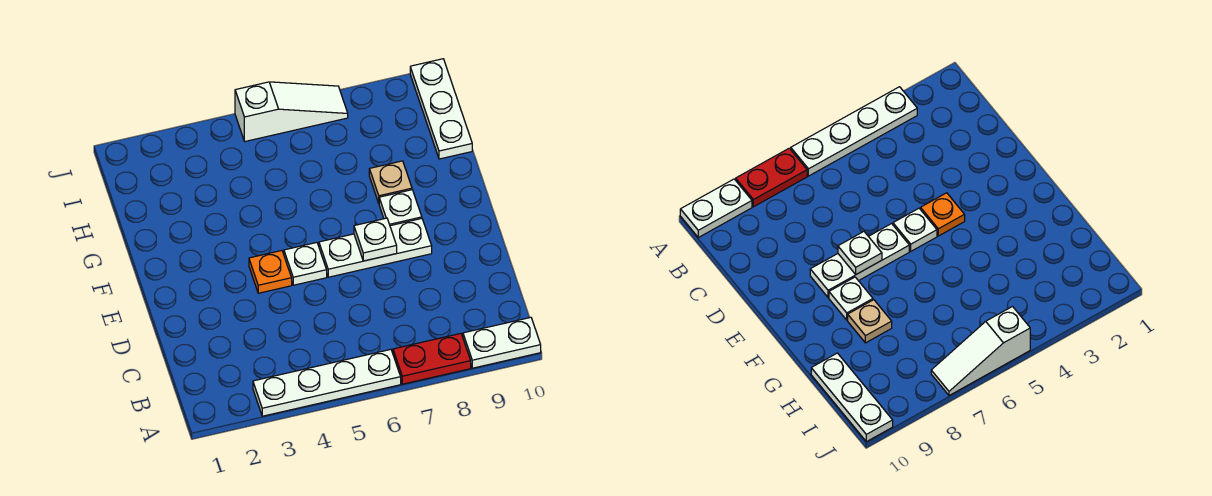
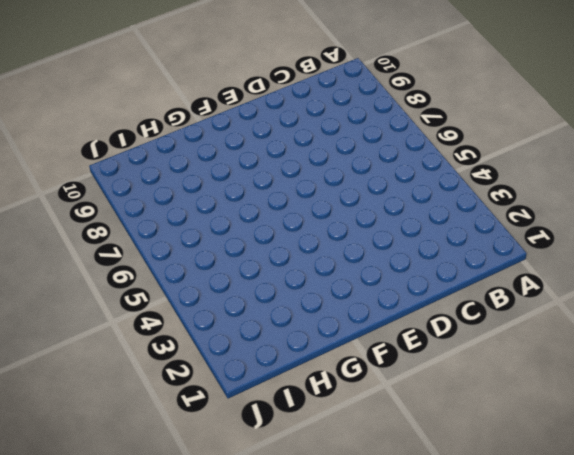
none -> white plate A3:A6 level 1
none -> red plate A7:A8 level 1

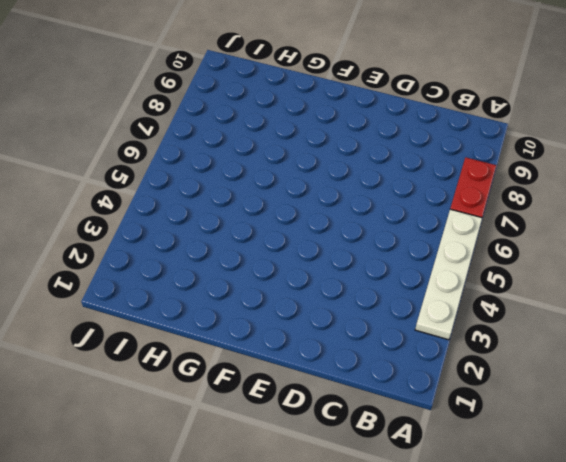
none -> white plate A9:A10 level 1
none -> orange plate E4 level 1

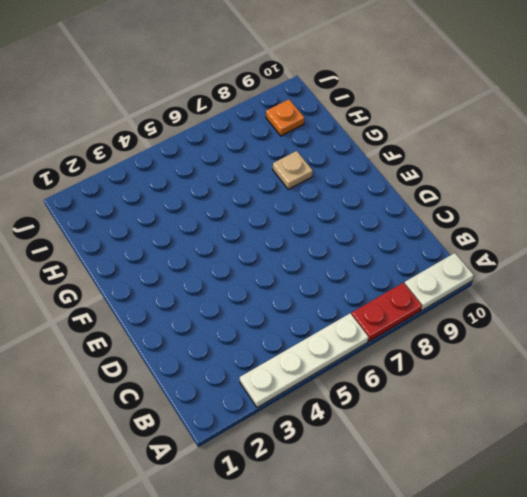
orange plate I9 level 1 -> orange plate E4 level 1
none -> white plate E5 level 1
none -> white plate E6:E8 level 1

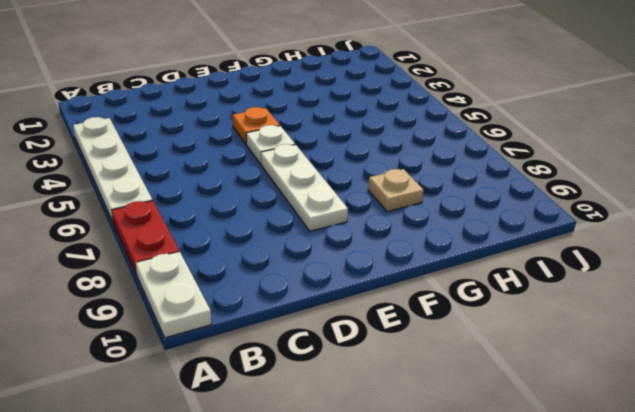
none -> white plate F8 level 1
none -> white plate H10:J10 level 1

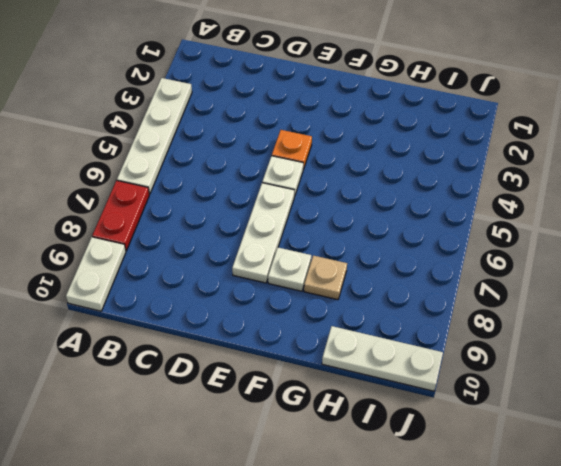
none -> white slope J5:J7 level 1 top 5
none -> white plate E7 level 2

